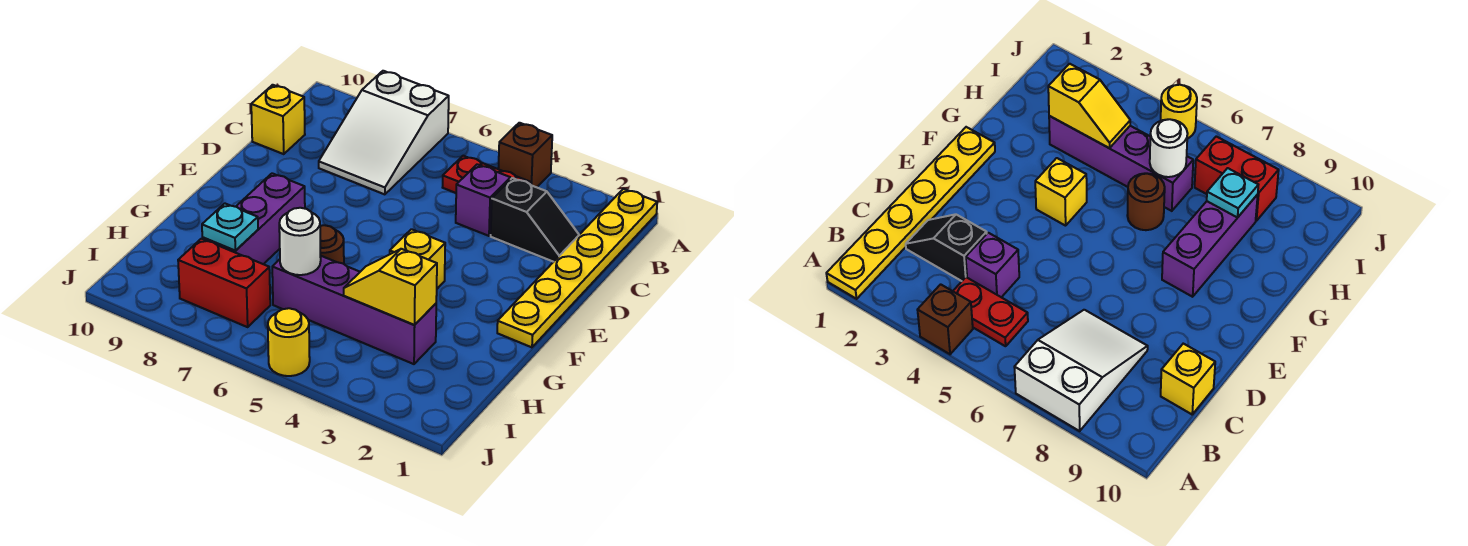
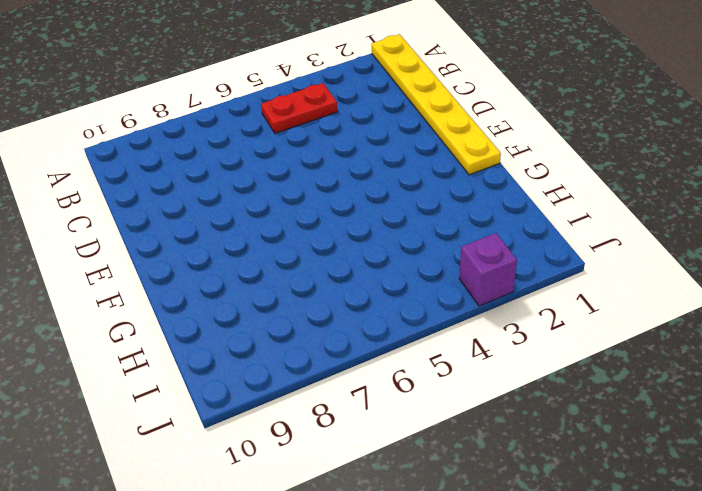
purple brick J3 level 1 -> purple brick C4 level 1
none -> brown brick A4 level 1
none -> white slope A7:C8 level 1 top A
none -> black slope C2:C3 level 1 top 3

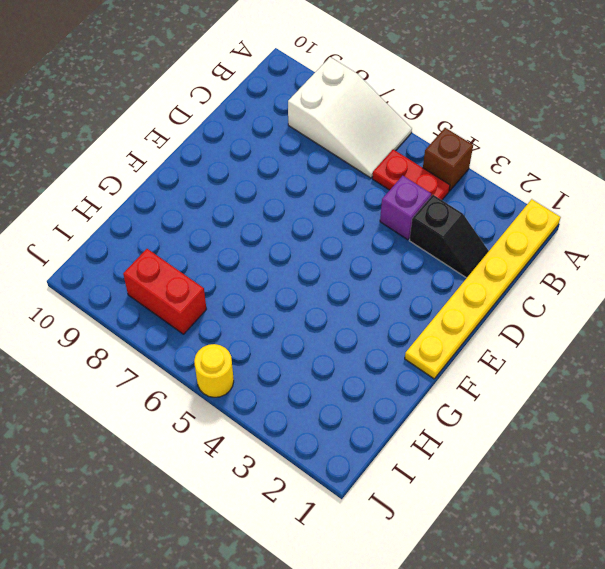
white slope A6:B8 level 1 top 8 -> white slope A7:C8 level 1 top A
none -> yellow brick C10 level 1
none -> yellow brick F4 level 1
none -> purple brick F8:H8 level 1

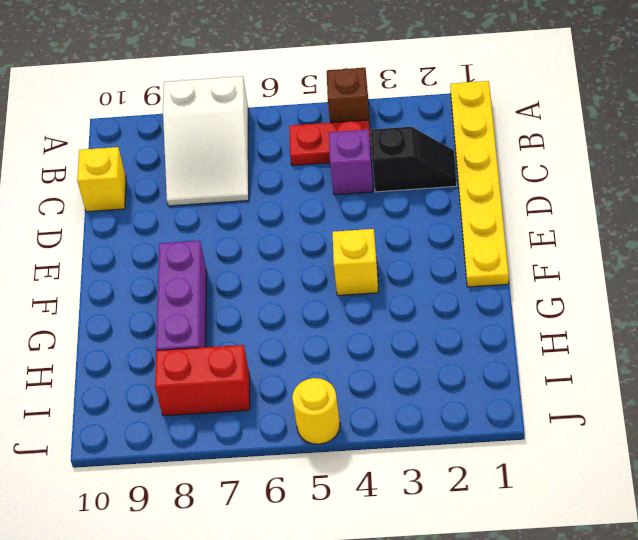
none -> brown round brick G6 level 1
none -> purple brick H3:H6 level 1
none -> yellow slope H3:H4 level 2 top 3

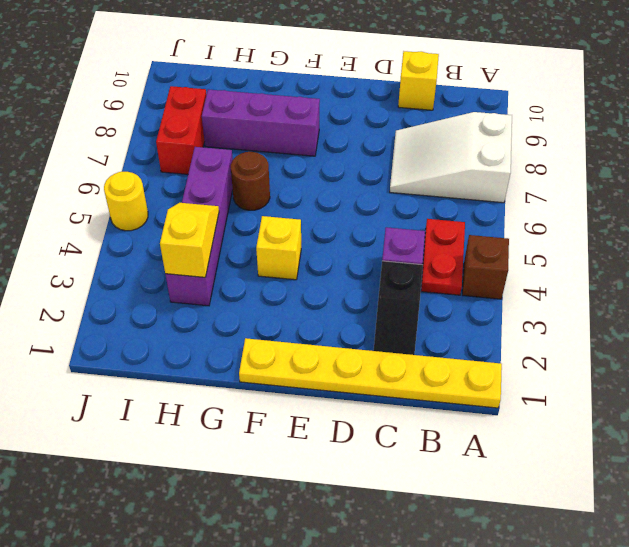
none -> white round brick H6 level 2
none -> cyan plate H8 level 2

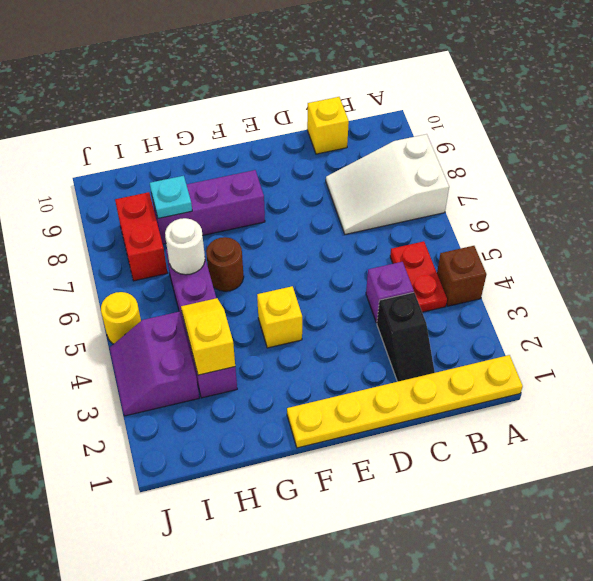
purple slope I3:J4 level 1 top I -> none

